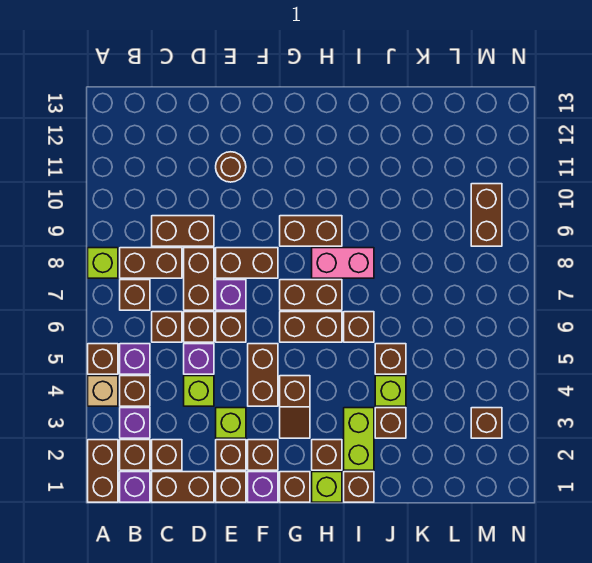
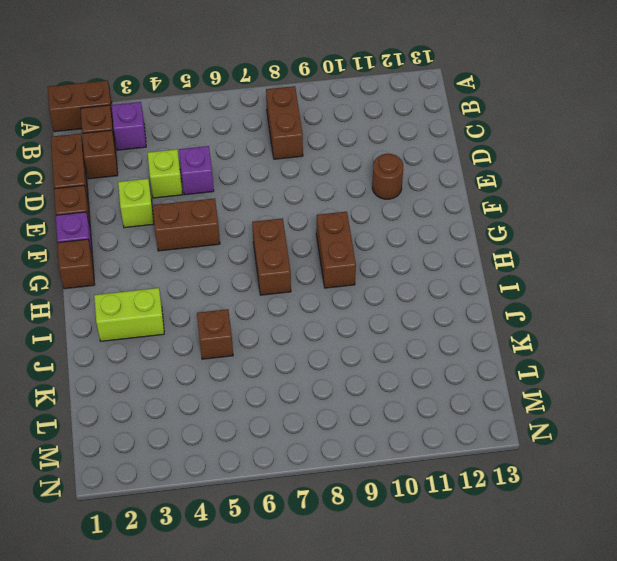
none -> tan brick A4 level 1
none -> brown brick A5 level 1
none -> lime brick A8 level 1
none -> purple brick B1 level 1

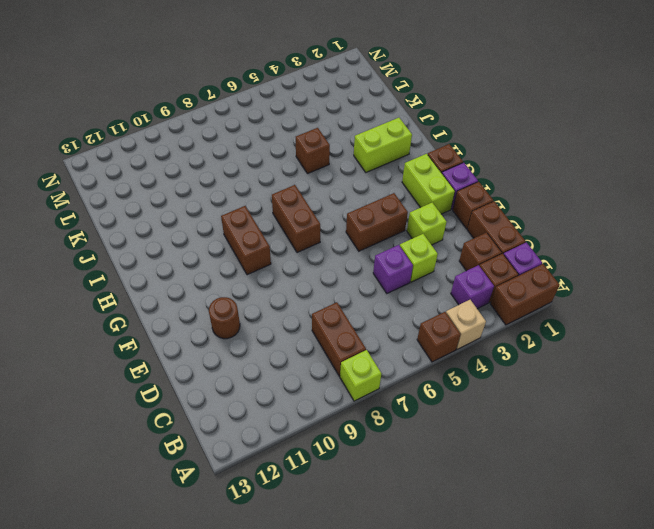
lime brick F2:G2 level 1 -> brown brick F2 level 1
none -> brown brick B4 level 1
none -> purple brick B5 level 1
none -> brown brick B7 level 1
none -> brown brick C6 level 1

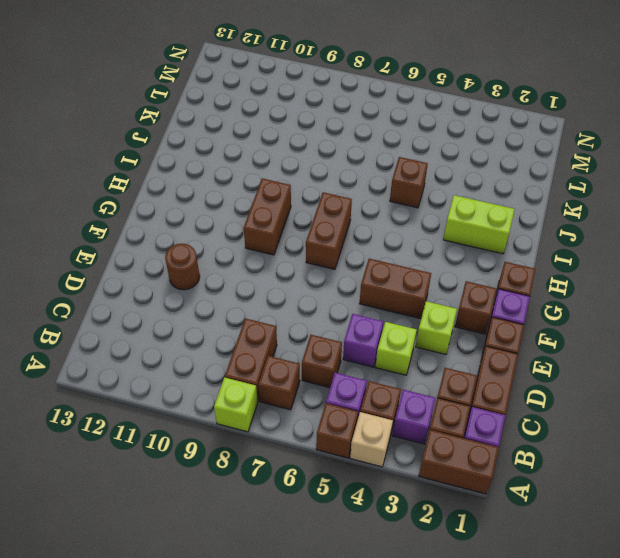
none -> brown brick C9:D9 level 1
none -> brown brick D6 level 1
none -> brown brick D7:D8 level 1
none -> brown brick E2 level 1

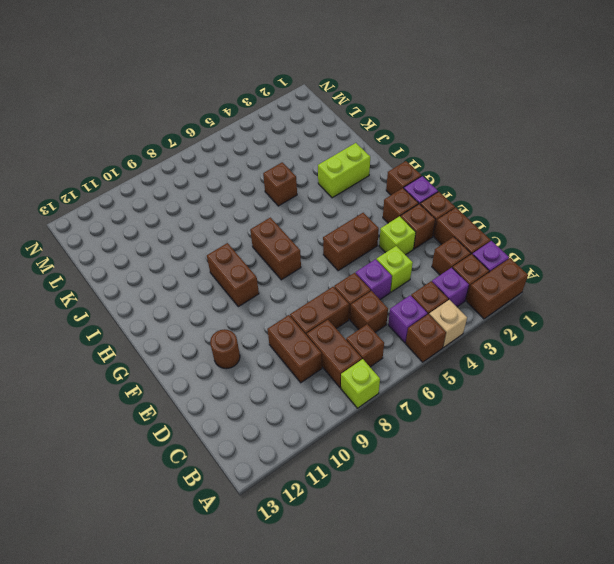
none -> brown brick E6 level 1
none -> purple brick E7 level 1
none -> brown brick E8:F8 level 1
none -> brown slope G3:G4 level 1 top 4

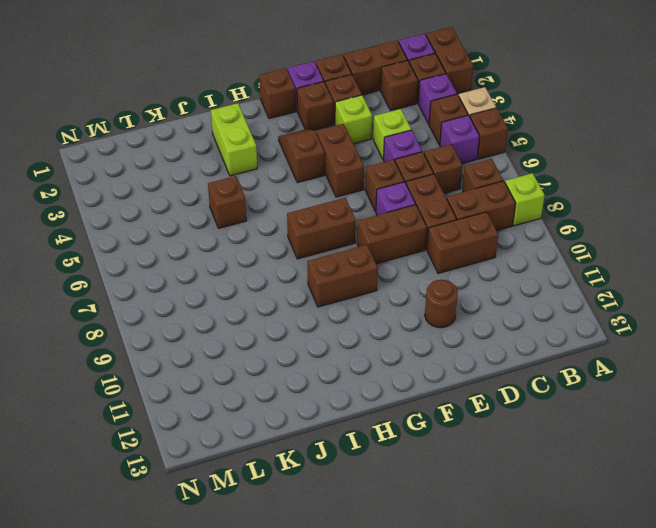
none -> brown brick G6:H6 level 1
none -> lime brick H1 level 1
none -> brown brick H2 level 1
none -> pink brick H8:I8 level 1

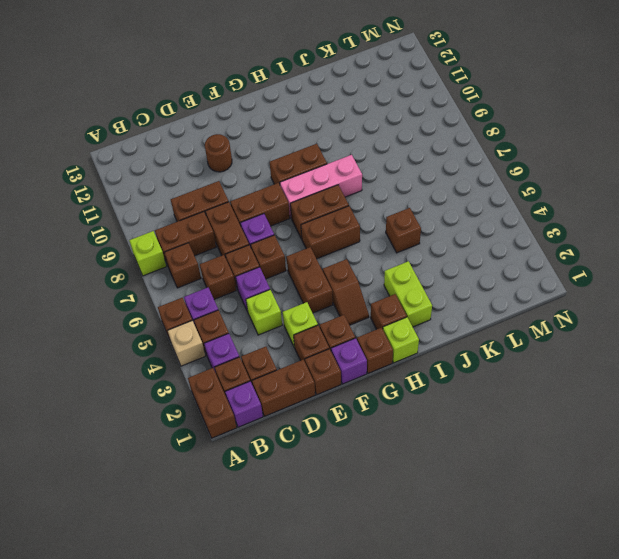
pink brick G8:I8 level 1 -> pink brick H8:I8 level 1
none -> brown brick I1 level 1
none -> brown brick I6 level 1
none -> brown brick J3 level 1
none -> lime brick J4 level 1

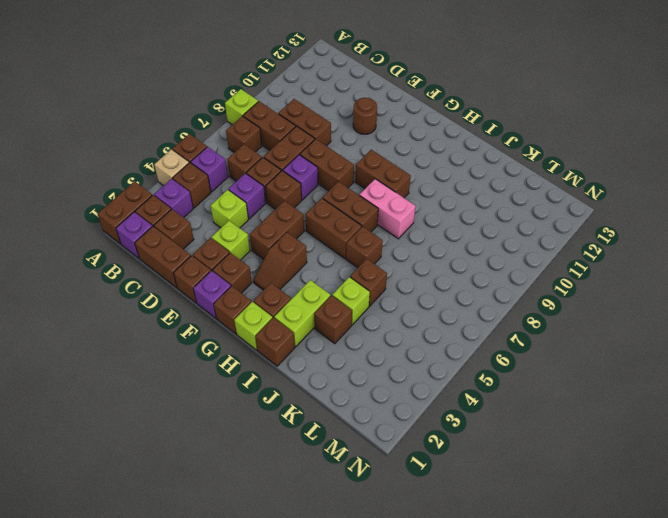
none -> brown brick M3 level 1
none -> brown brick M9:M10 level 1

